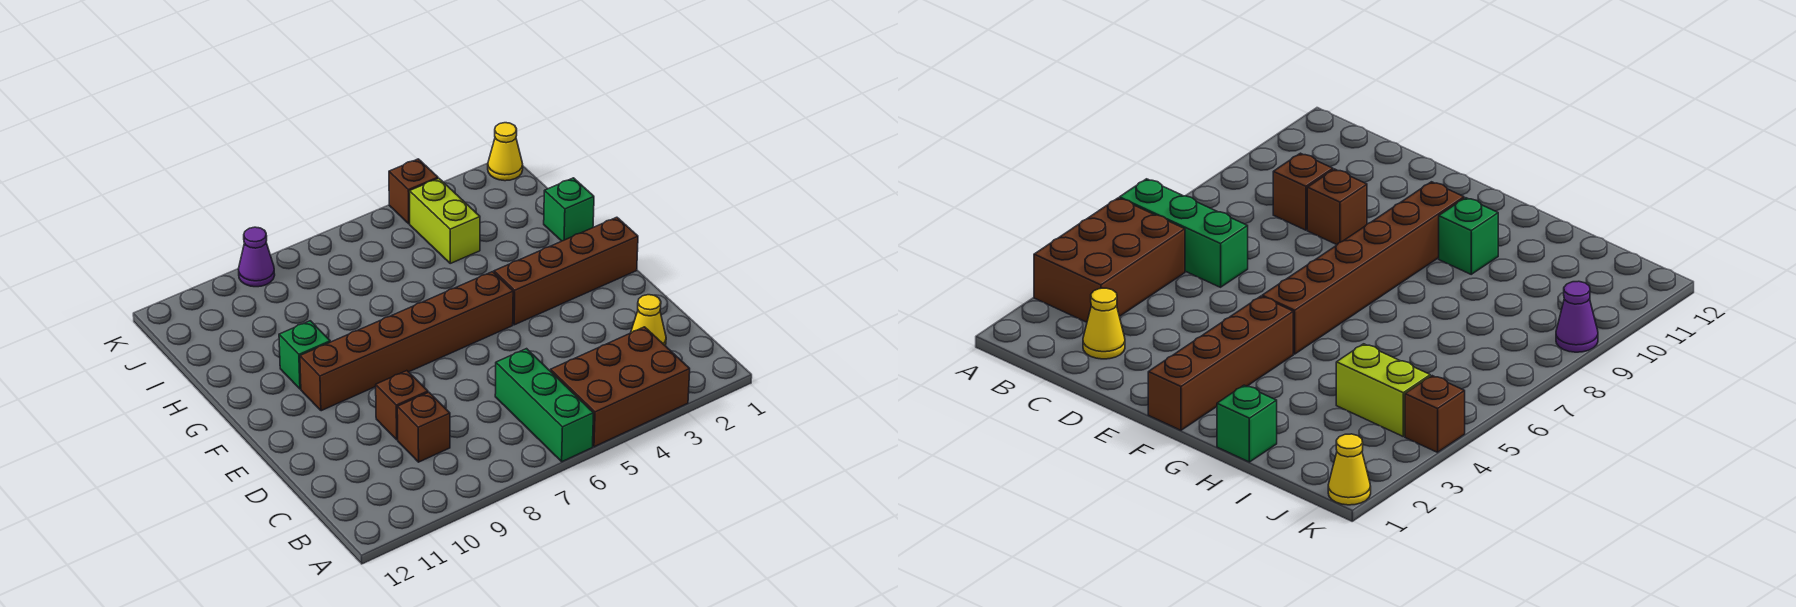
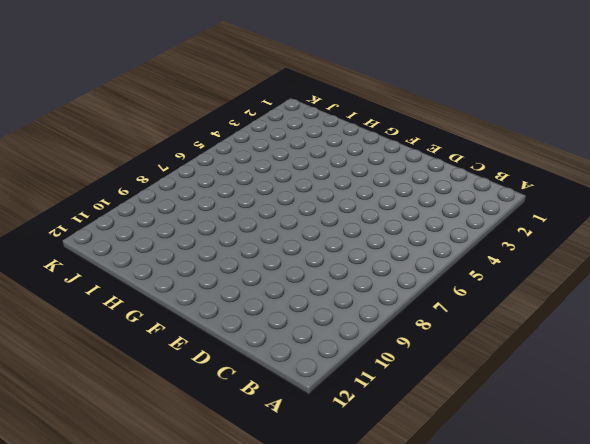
none -> brown brick A3:B5 level 1
none -> green brick A6:C6 level 1
none -> yellow cone C2 level 1

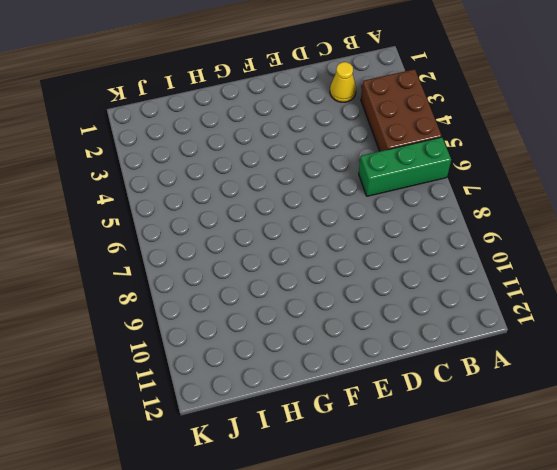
none -> brown brick C9 level 1
none -> brown brick D9 level 1
none -> brown brick F1:F4 level 1

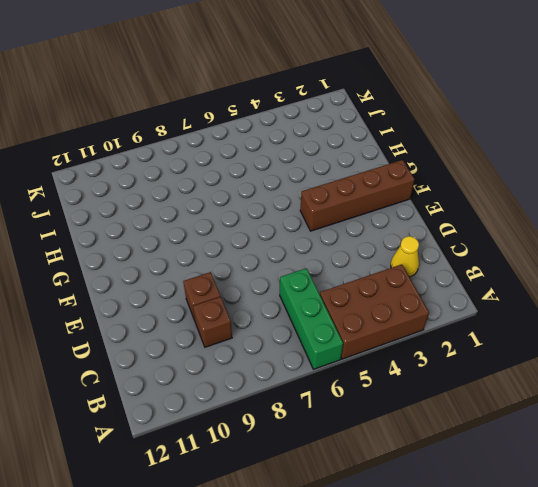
none -> brown brick F5:F10 level 1
none -> green brick G10 level 1
none -> green brick H1 level 1

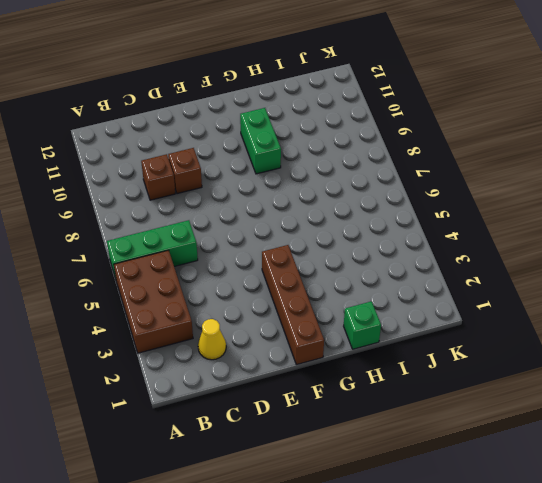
green brick G9:G10 level 1 -> green brick G10 level 1
none -> brown brick F5:F10 level 1
none -> lime brick I4:J4 level 1
none -> yellow cone K1 level 1

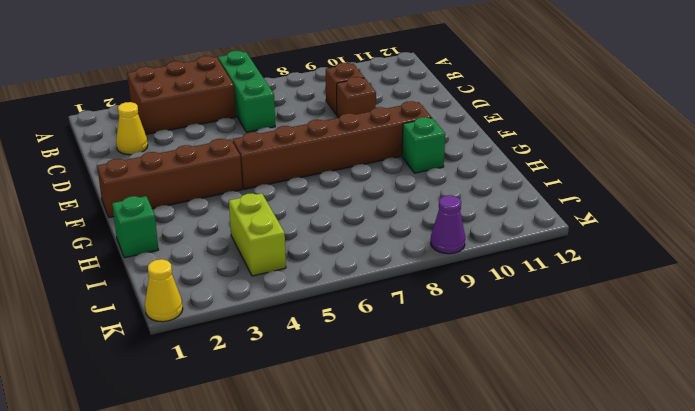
none -> brown brick K4 level 1

